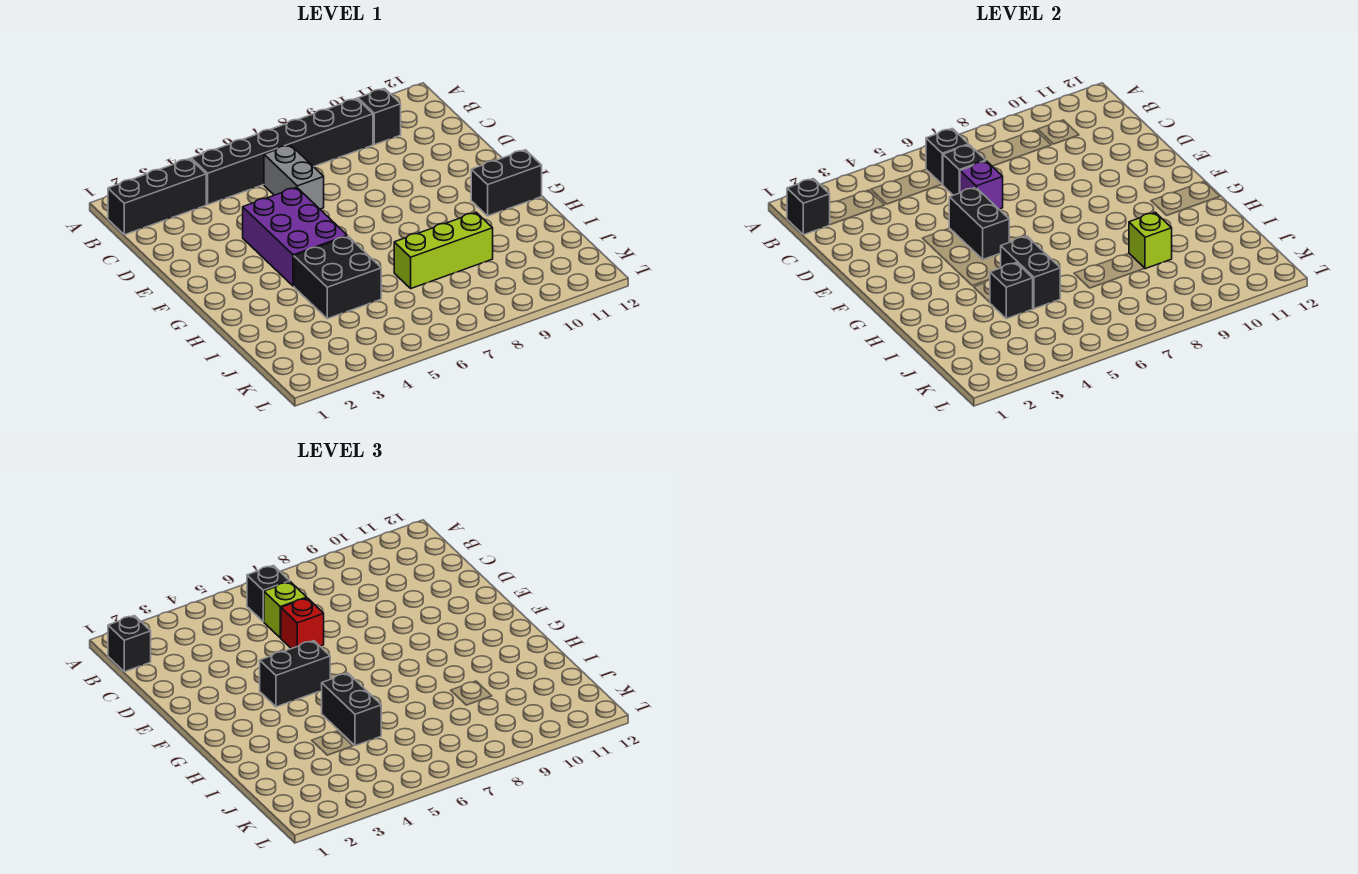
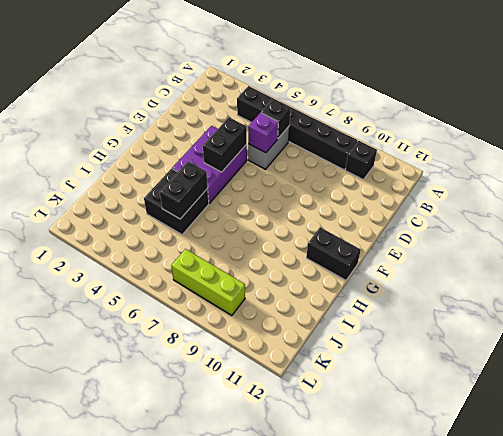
lime brick K7:K9 level 1 -> lime brick I7:I9 level 1
none -> black brick B1:B3 level 1
none -> black brick B1 level 2
none -> black brick B6 level 2

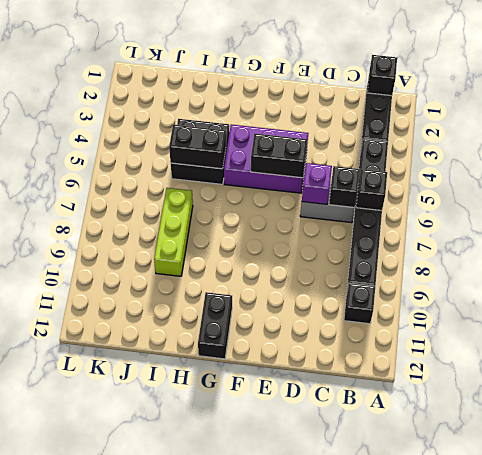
none -> black brick I4 level 2
none -> lime brick I9 level 2
none -> black brick B1 level 3

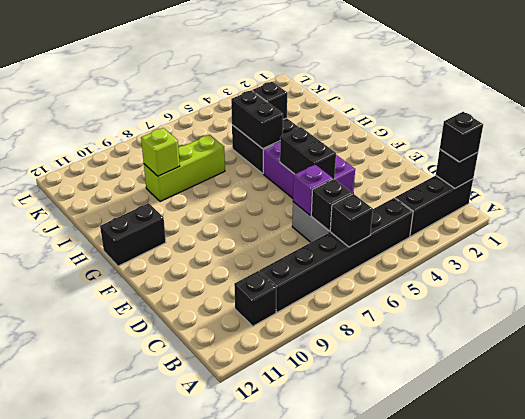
none -> black brick B6 level 3
none -> lime brick C6 level 3
none -> red brick D6 level 3

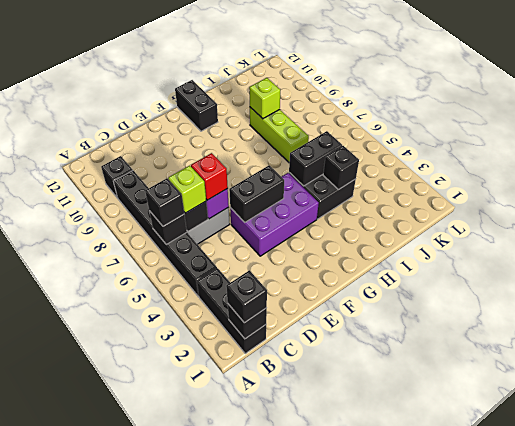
none -> black brick F4:F5 level 3
none -> black brick H5:I5 level 3

